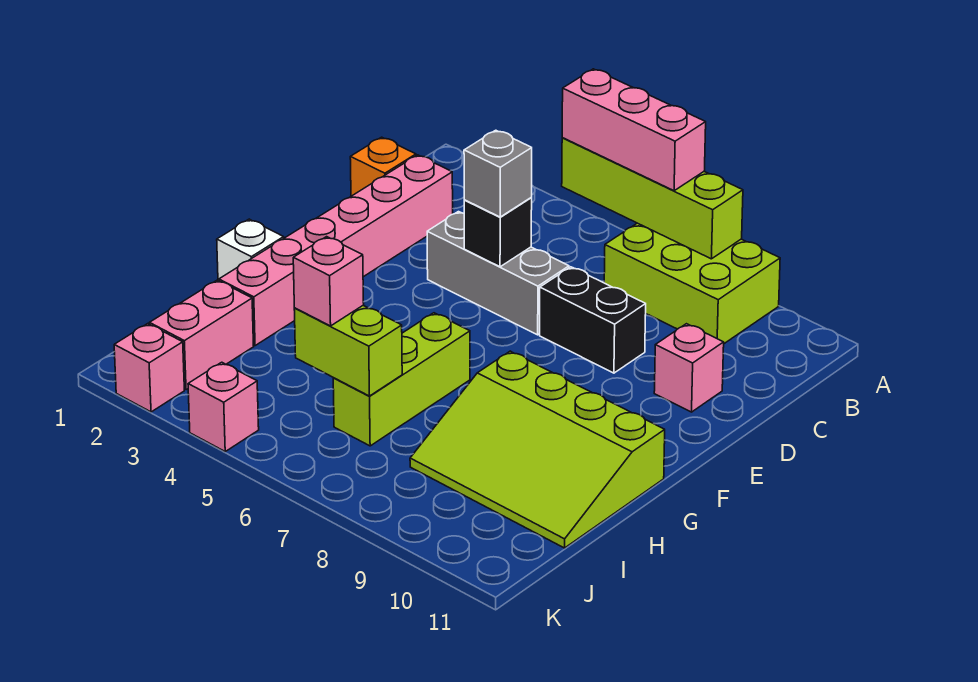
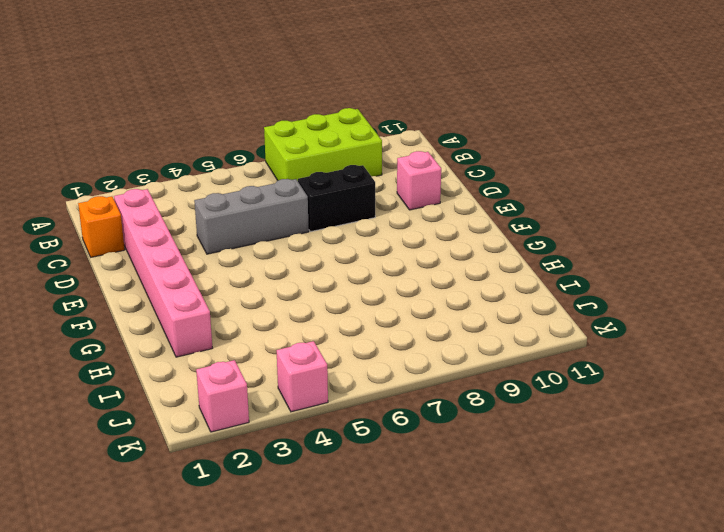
none -> white brick G1 level 1
none -> lime brick G6:I6 level 1
none -> lime slope G8:I11 level 1 top G

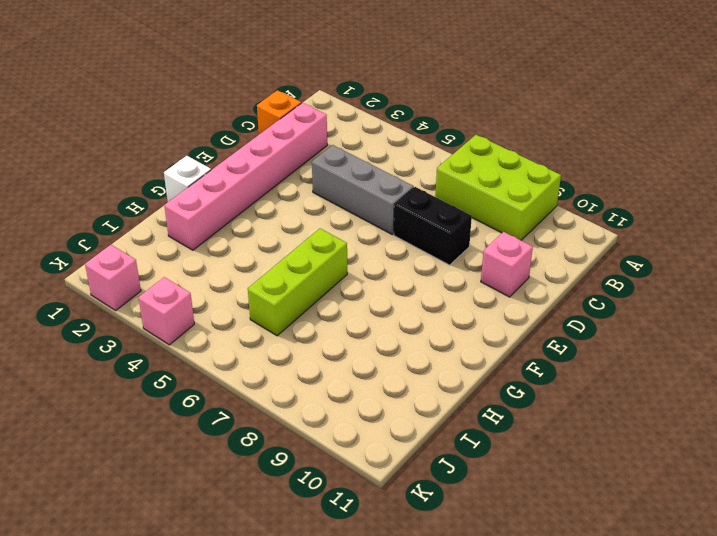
none -> lime slope G8:I11 level 1 top G
none -> pink brick I2:J2 level 1
none -> lime brick A5:A8 level 2

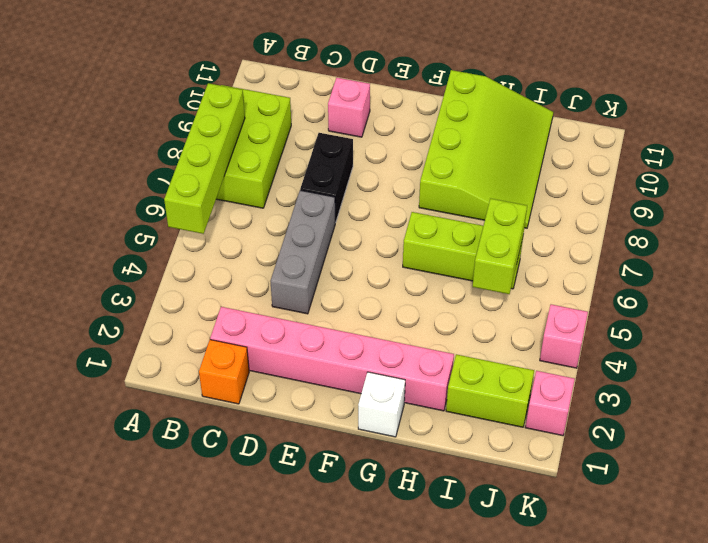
lime brick I2:J2 level 1 -> pink brick I2:J2 level 1
none -> black brick D5 level 2
none -> pink brick A5:A7 level 3
none -> grey brick D5 level 3

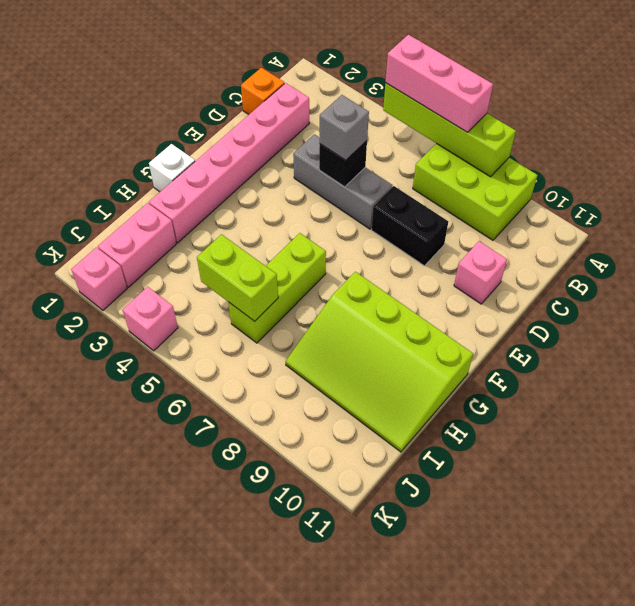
none -> pink brick I5 level 3

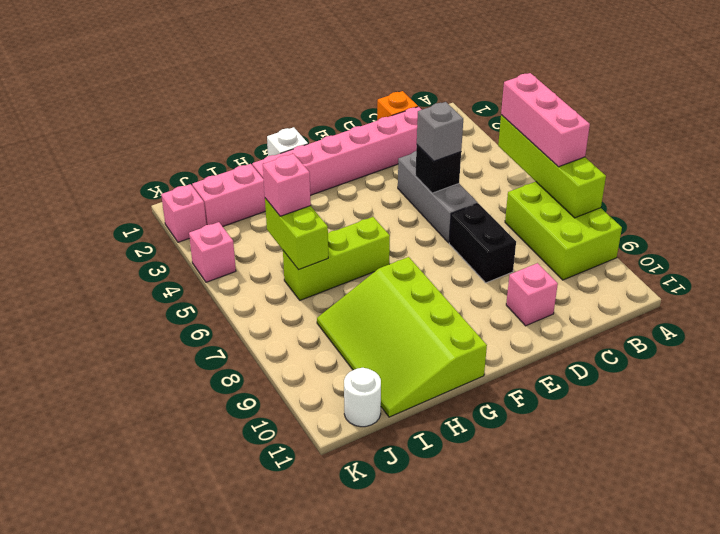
white round brick J11 level 1 -> none

